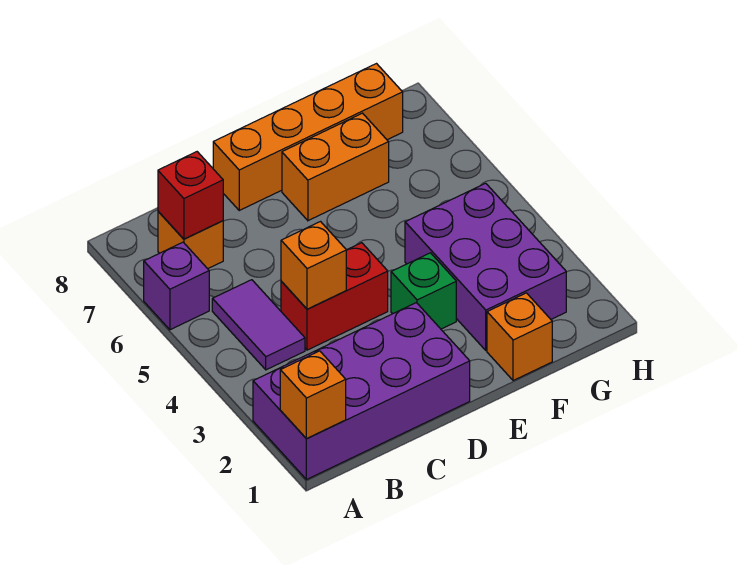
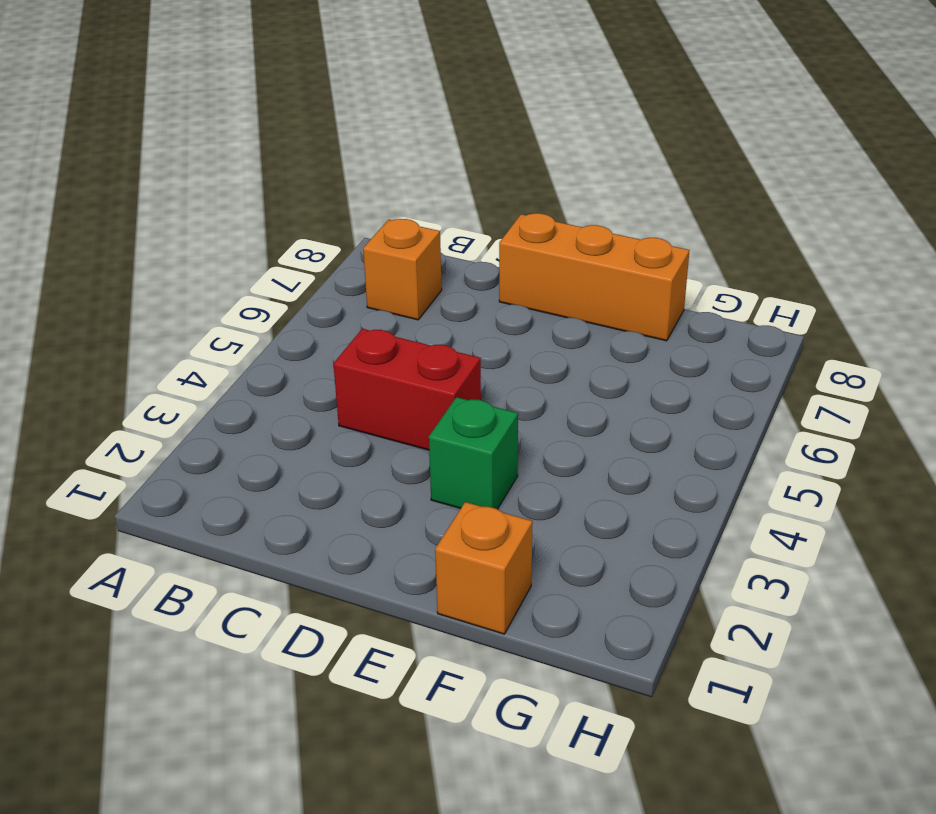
orange brick D8:F8 level 1 -> orange brick D8:G8 level 1
none -> purple brick A1:D2 level 1
none -> purple brick A6 level 1
none -> purple tile B4:B5 level 1

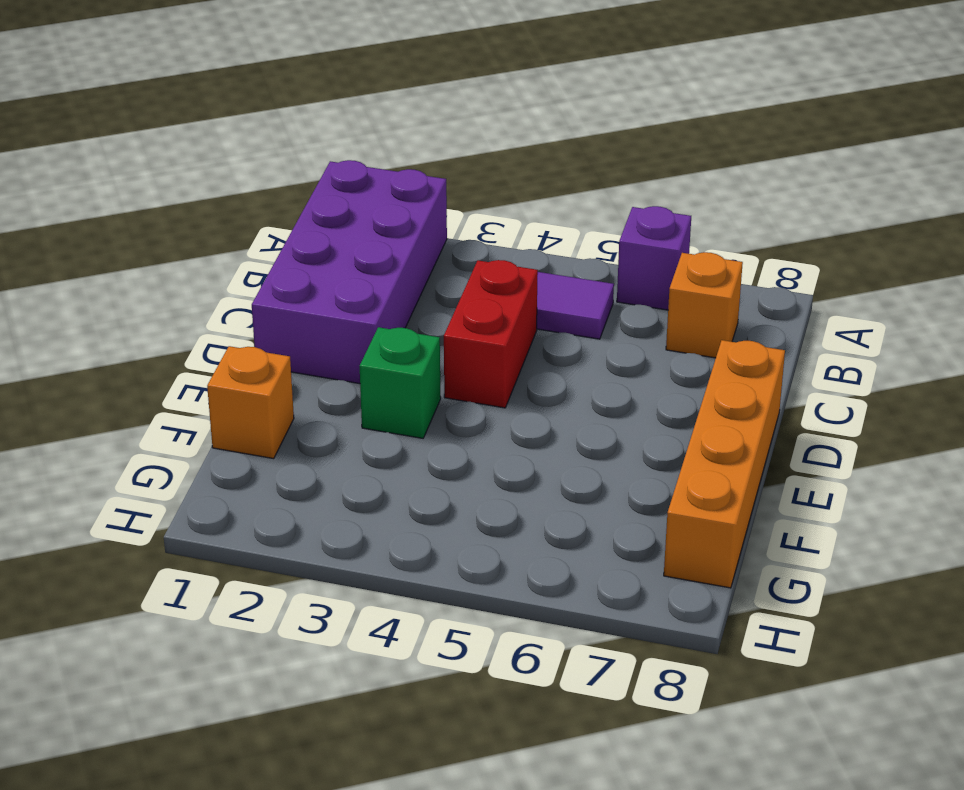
none -> orange brick E7:F7 level 1
none -> purple brick F2:G4 level 1
none -> orange brick A1 level 2

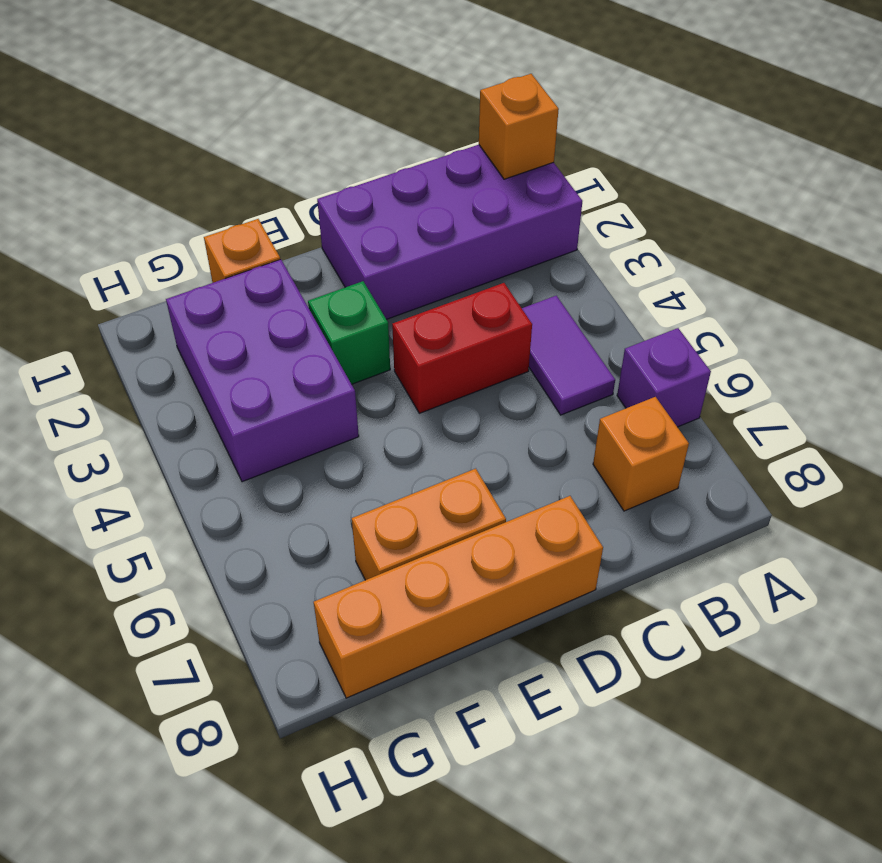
none -> red brick B7 level 2
none -> orange brick C4 level 2

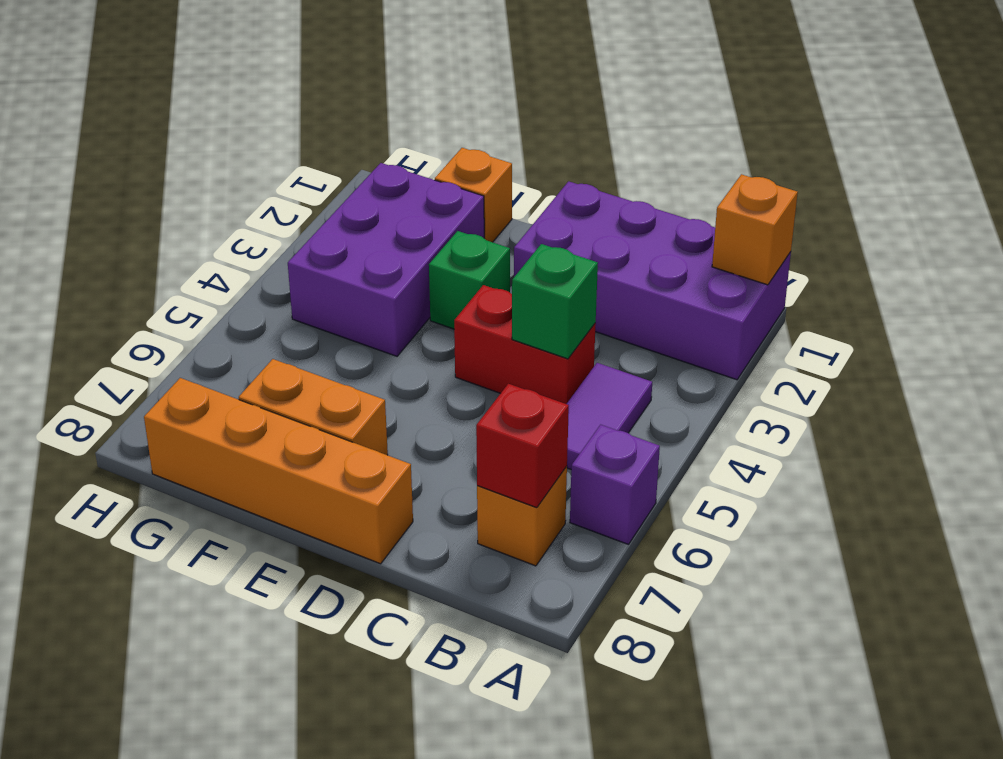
green brick C4 level 2 -> orange brick C4 level 2

